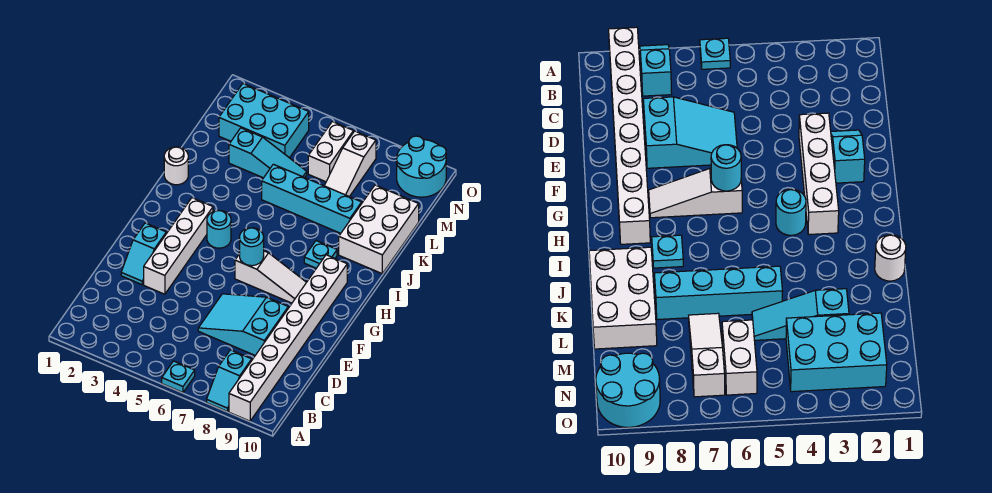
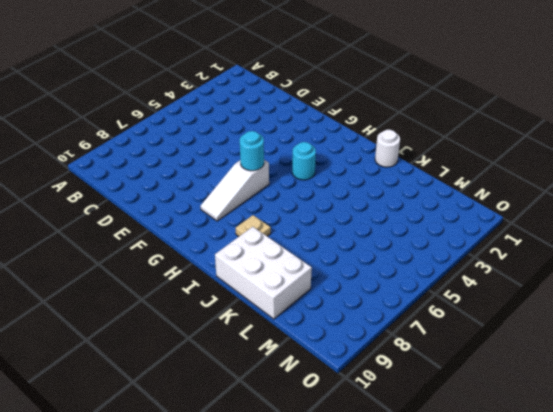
tan plate I8 level 1 -> cyan plate I8 level 1
none -> cyan plate A6 level 1
none -> cyan slope A8:B8 level 1 top B
none -> white brick A9:H9 level 1

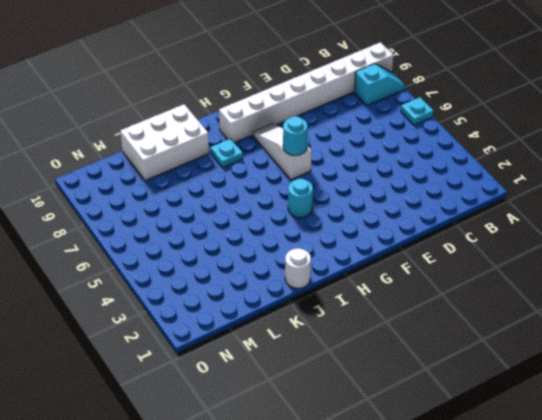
none -> cyan slope D6:E8 level 1 top 8
none -> cyan slope E2:F2 level 1 top F
none -> white brick E3:H3 level 1

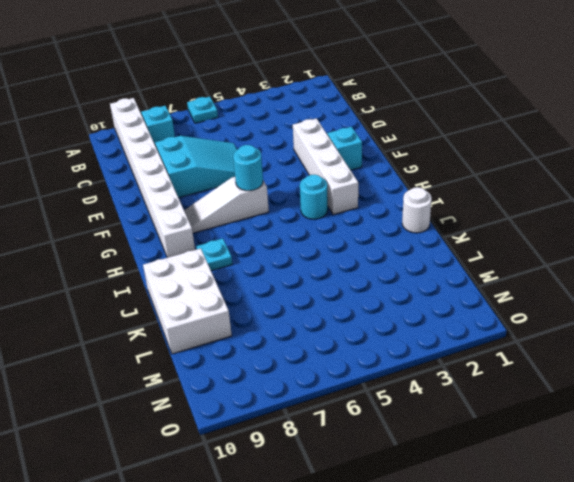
none -> cyan brick K5:K8 level 1
none -> cyan slope L3:L5 level 1 top 3
none -> white slope L7:N7 level 1 top N

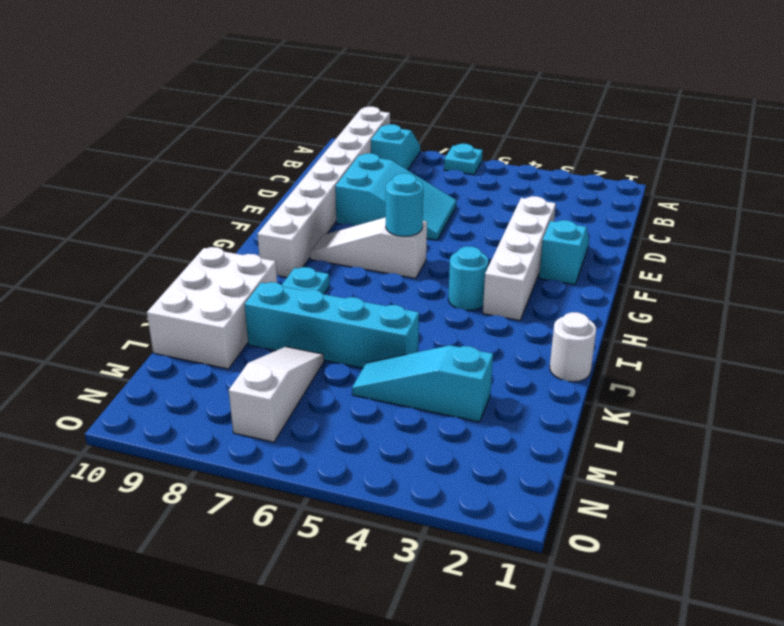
none -> cyan brick M2:N4 level 1
none -> white brick M6:N6 level 1
none -> cyan round brick N9:O10 level 1

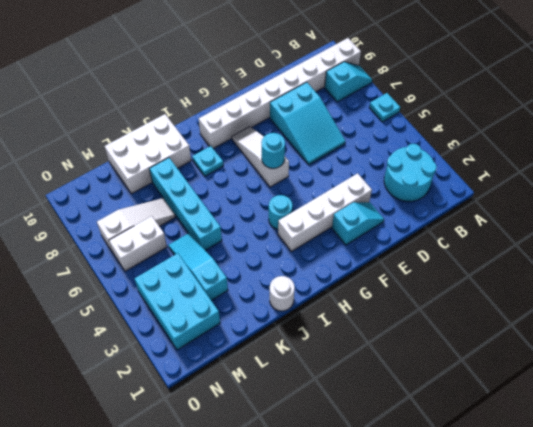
cyan round brick B2:C3 level 1 -> cyan round brick N9:O10 level 1

